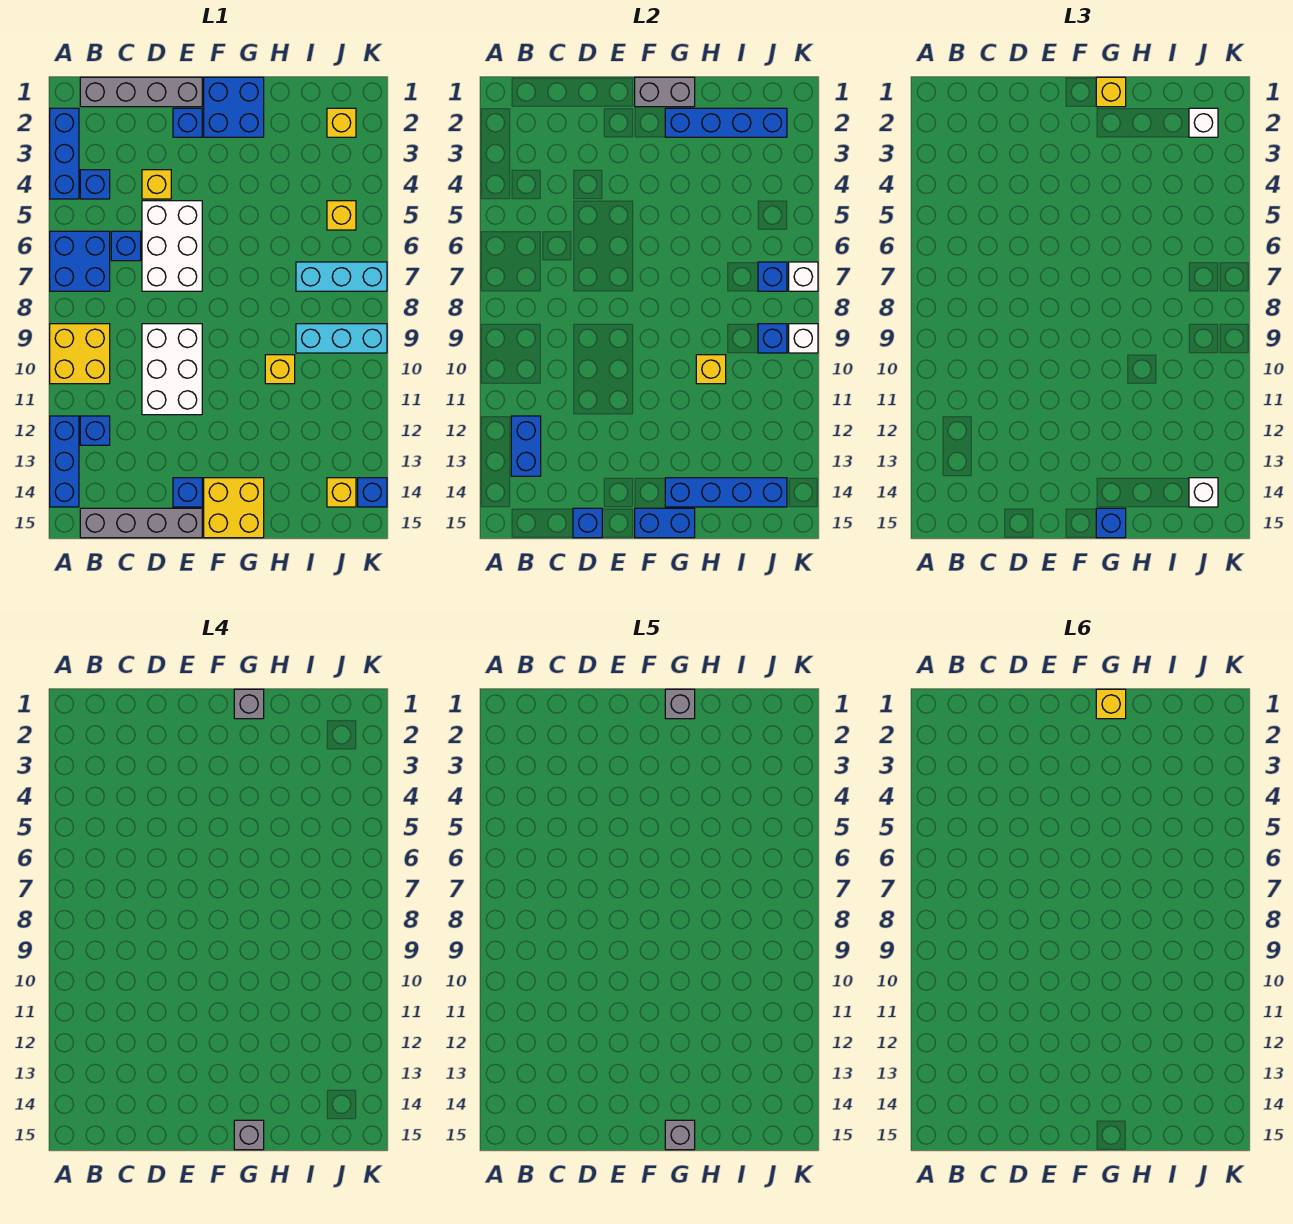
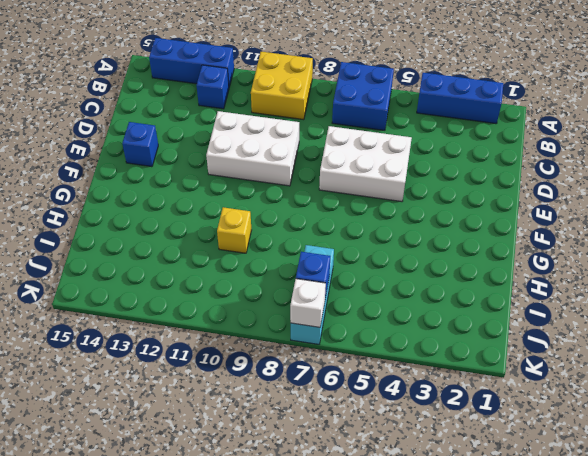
none -> grey brick B1:E1 level 1
none -> blue brick B4 level 1
none -> grey brick B15:E15 level 1
none -> blue brick C6 level 1

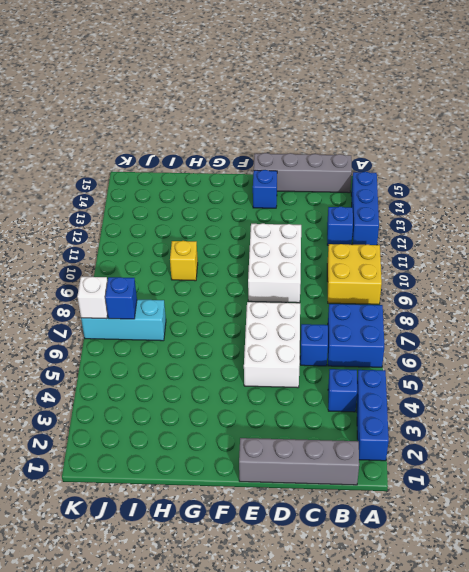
none -> yellow brick D4 level 1
none -> blue brick E2 level 1
none -> blue brick F1:G2 level 1
none -> yellow brick F14:G15 level 1

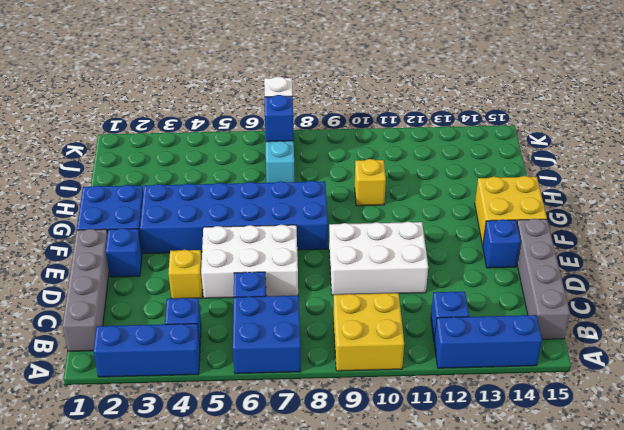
blue brick F3:G8 level 1 -> none
none -> cyan brick I9:K9 level 1
none -> yellow brick J2 level 1
none -> yellow brick J5 level 1
none -> yellow brick J14 level 1

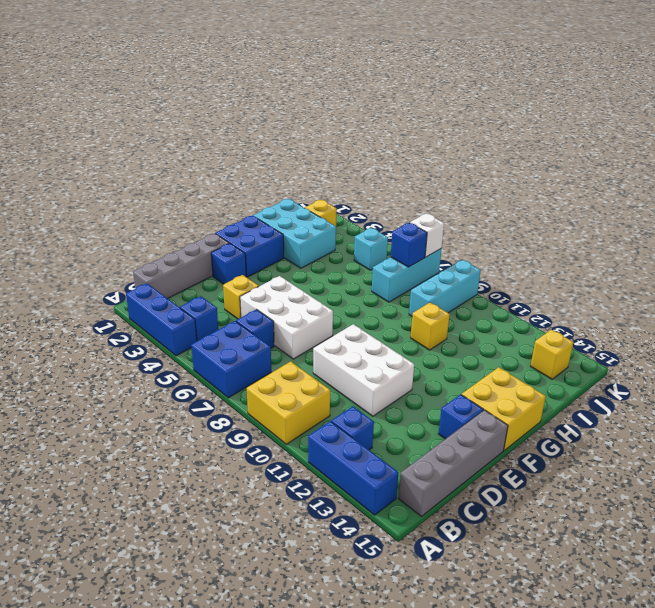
cyan brick H1:I3 level 1 -> none
cyan brick J5 level 1 -> yellow brick J5 level 1
none -> blue brick K14 level 1
none -> blue brick B12:B13 level 2
none -> blue brick D15 level 2
none -> grey brick F1:G1 level 2

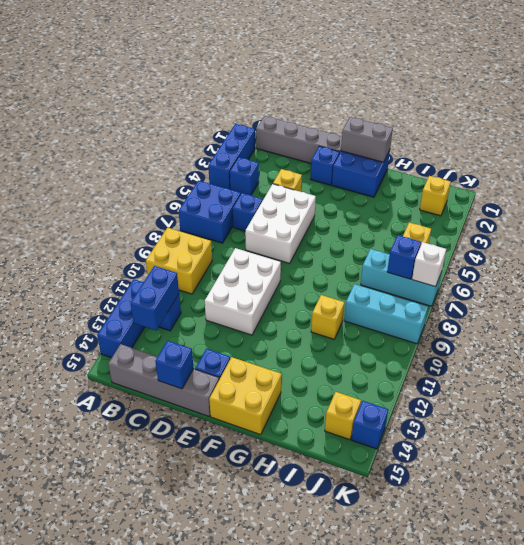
none -> blue brick F15:G15 level 2
none -> blue brick G2:J2 level 2
none -> blue brick G14:J14 level 2
none -> yellow brick H10 level 2

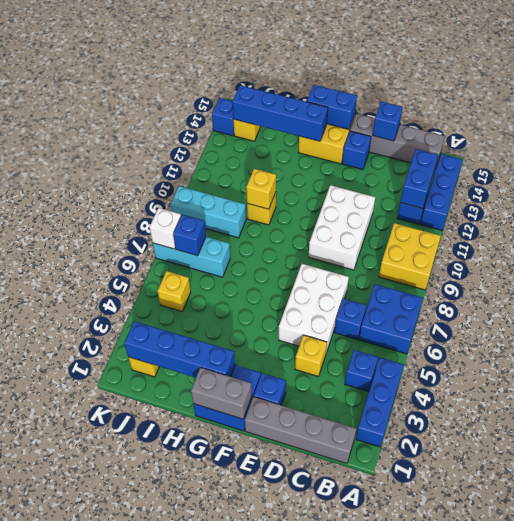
none -> blue brick J9 level 2
none -> white brick K9 level 2
none -> yellow brick G1 level 3
none -> blue brick G15 level 3

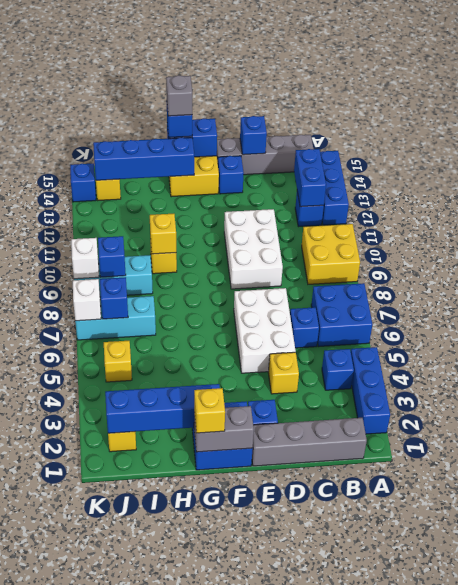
none -> white brick J2 level 3
none -> white brick J14 level 3
none -> grey brick G1 level 4
none -> grey brick G1 level 5

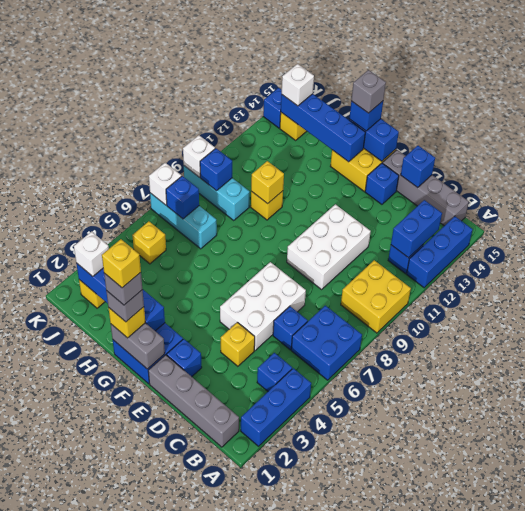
none -> grey brick G15 level 5

